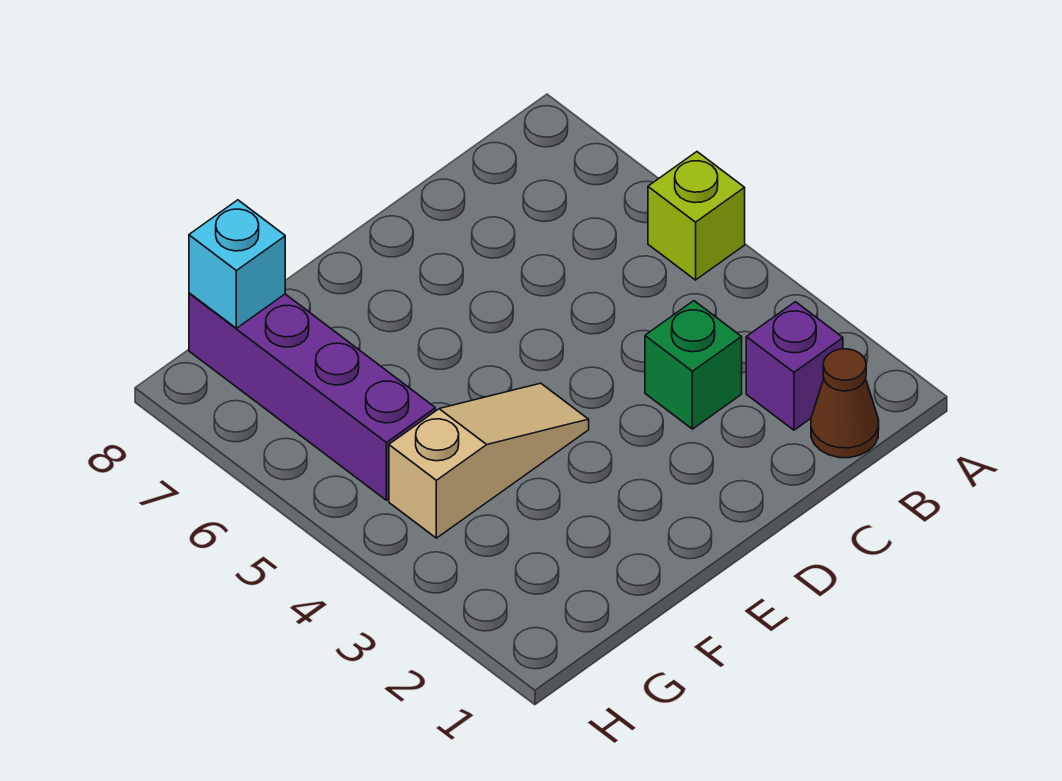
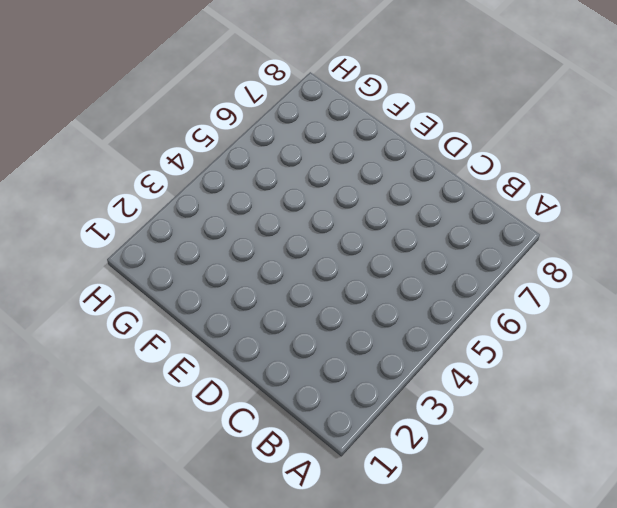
none -> lime brick A5 level 1
none -> brown cone B1 level 1

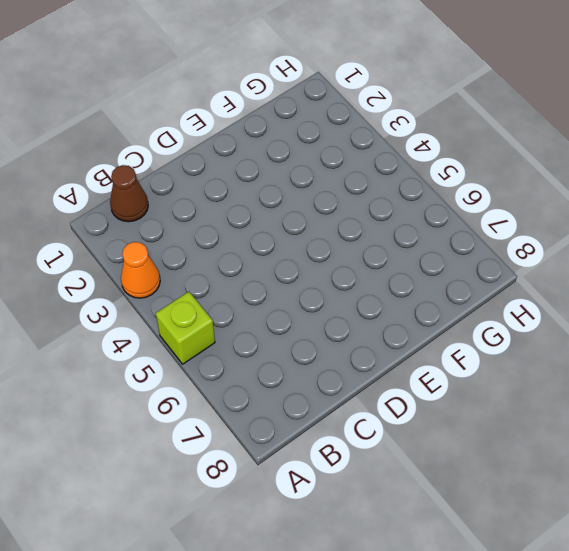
orange cone A3 level 1 -> none
none -> purple brick B2 level 1
none -> green brick C3 level 1

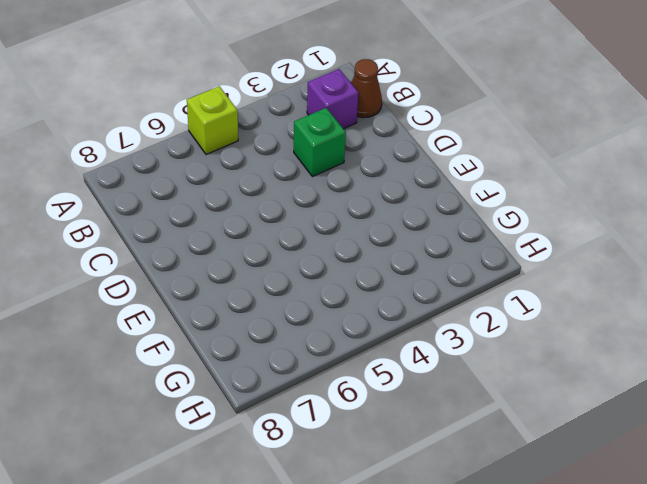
none -> tan slope E4:G4 level 1 top G
none -> purple brick G5:G8 level 1

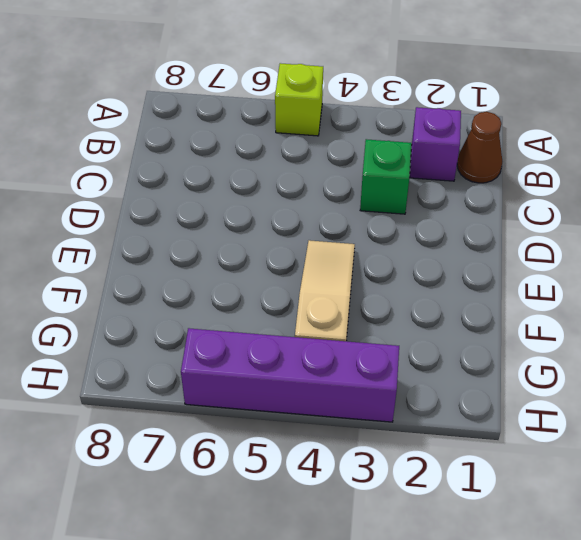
purple brick H3:H6 level 1 -> purple brick G5:G8 level 1
none -> cyan brick G8 level 2

